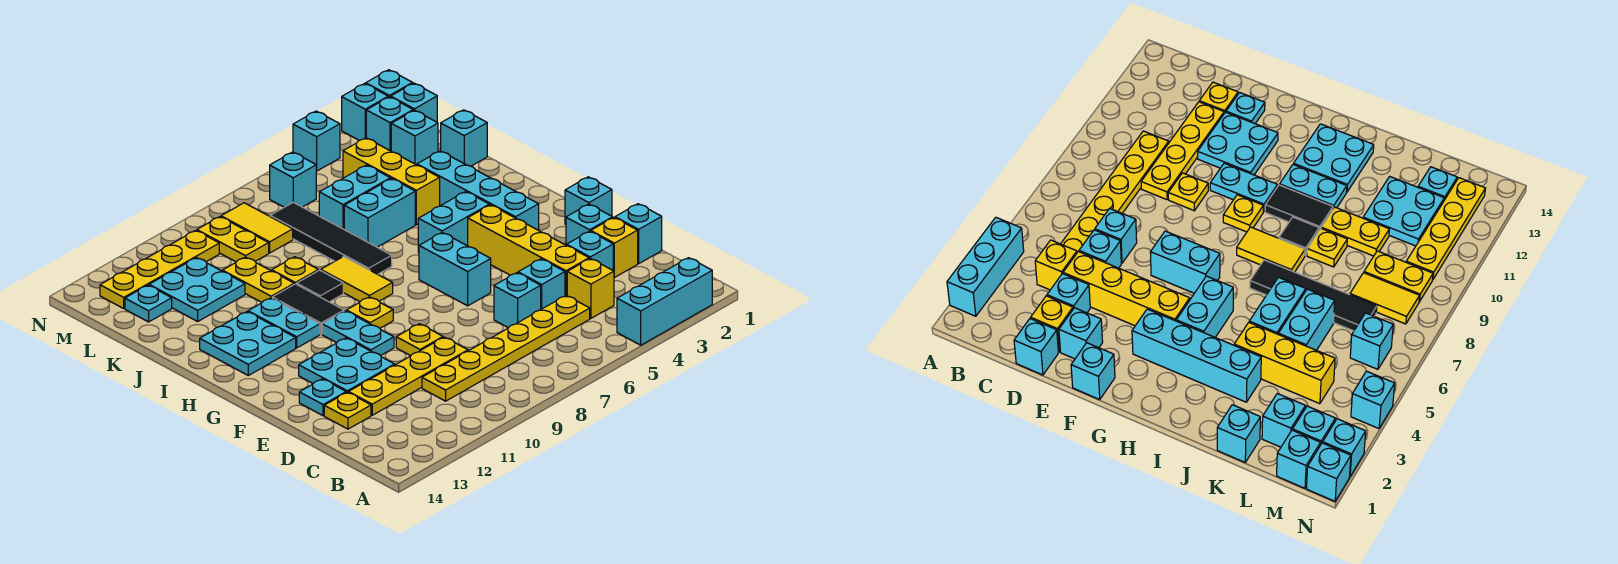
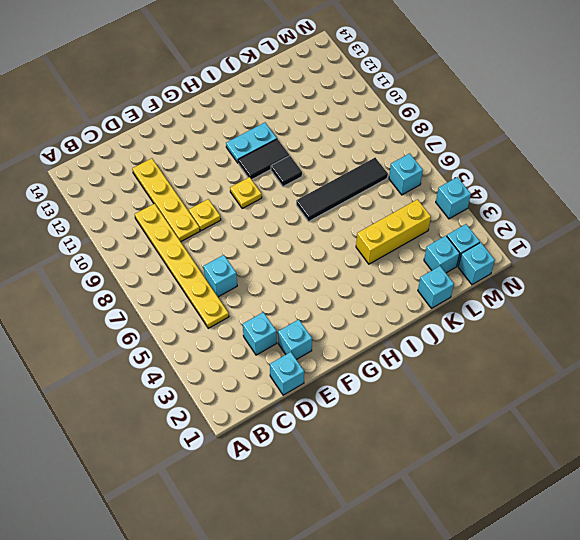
none -> cyan brick A2:A4 level 1
none -> yellow brick C4 level 1
none -> yellow brick D2 level 1
none -> yellow brick D4:G4 level 1

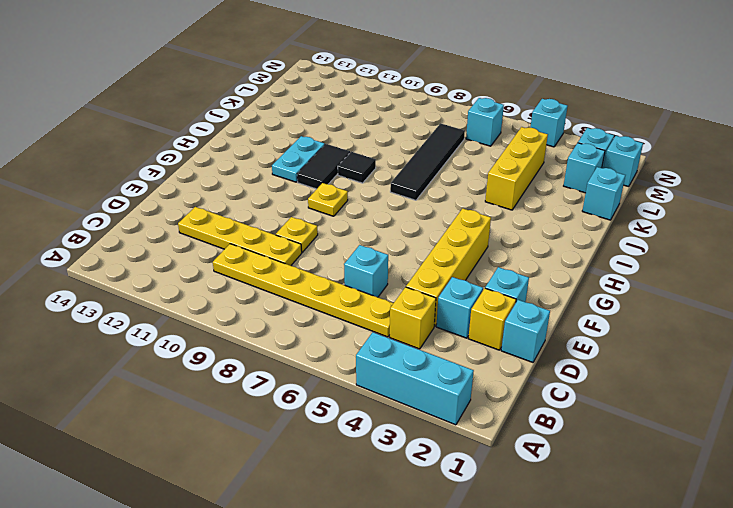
none -> cyan brick D5 level 1
none -> yellow plate D13 level 1
none -> cyan plate E11:F12 level 1
none -> cyan plate E13 level 1

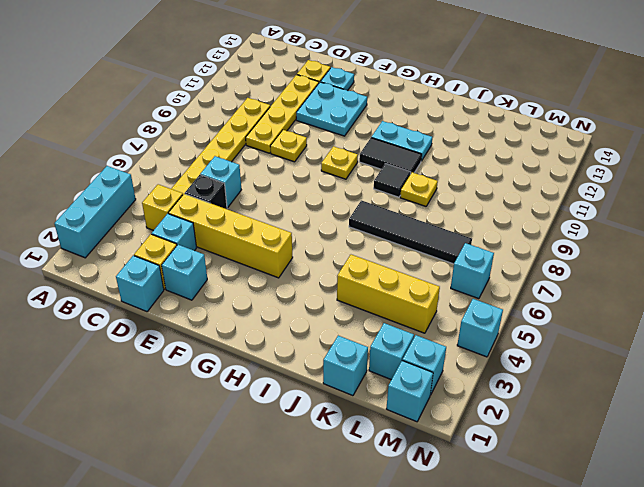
black brick D5 level 1 -> cyan brick D5 level 1
none -> cyan brick F1 level 1
none -> cyan brick F6:G6 level 1
none -> cyan plate F10:G10 level 1
none -> cyan brick G3:J3 level 1

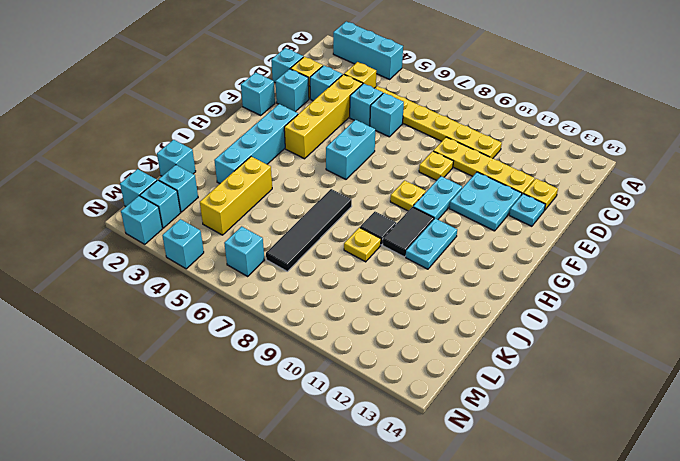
none -> cyan brick H4:H5 level 1
none -> yellow tile H8:I8 level 1
none -> cyan plate H12:I13 level 1
none -> cyan brick J5:J6 level 1

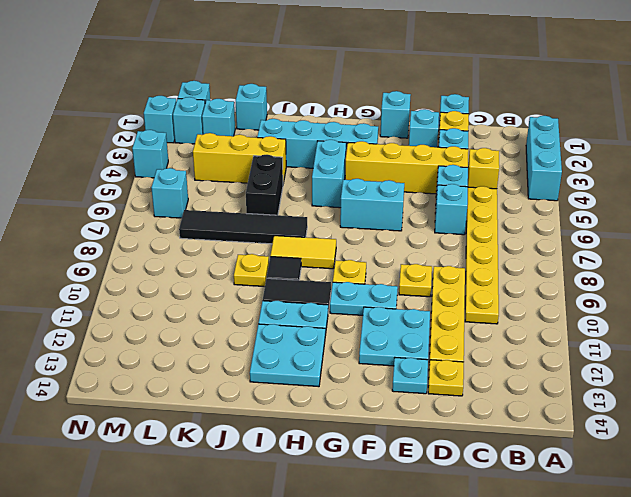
black brick J5:J6 level 1 -> cyan brick J5:J6 level 1
none -> yellow plate J10:K10 level 1
none -> cyan brick K5:K6 level 1
none -> cyan plate K11:L12 level 1
none -> yellow tile L8:M8 level 1

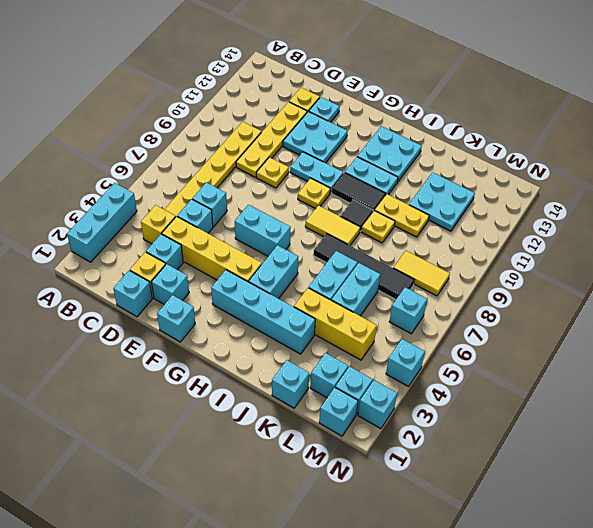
none -> yellow plate L9:M9 level 1
none -> cyan plate L13 level 1
none -> yellow plate M10:M13 level 1
none -> cyan brick N1 level 1

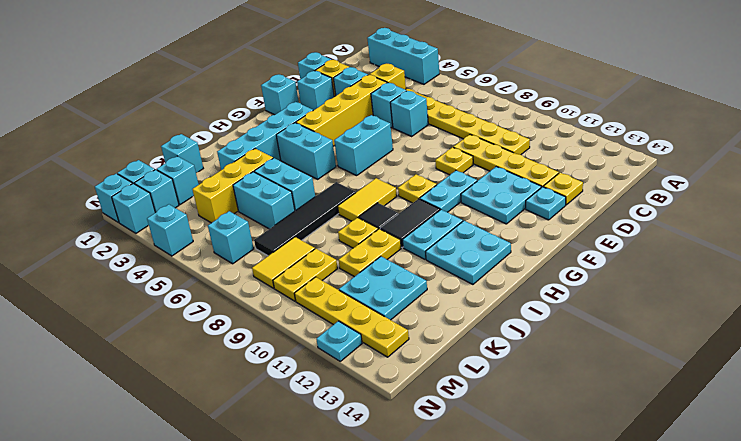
cyan plate N12 level 1 -> cyan plate L13 level 1

